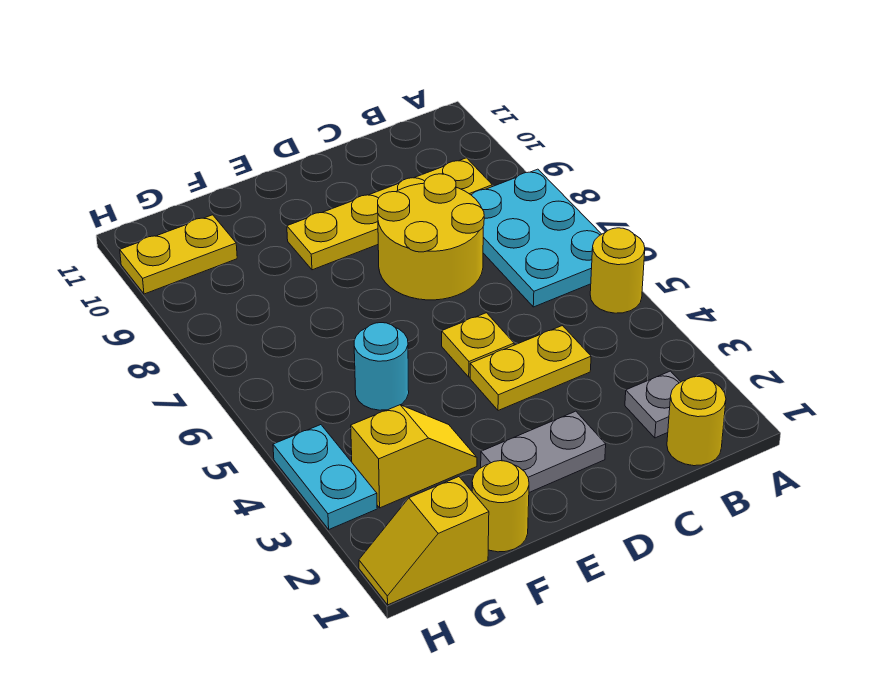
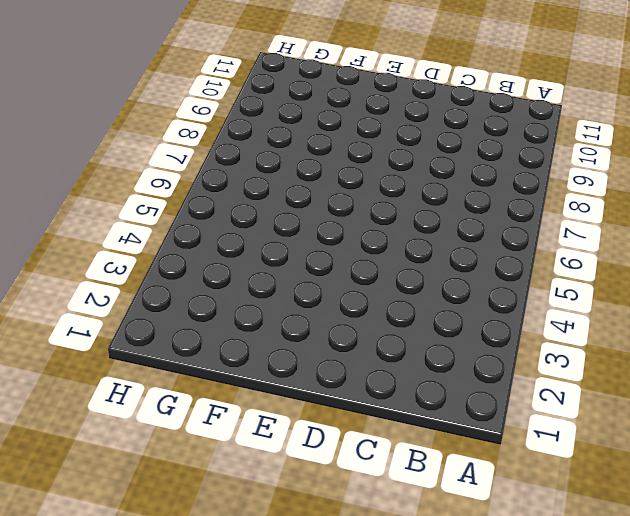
none -> yellow round brick A5 level 1
none -> cyan plate A6:B8 level 1
none -> yellow round brick B1 level 1

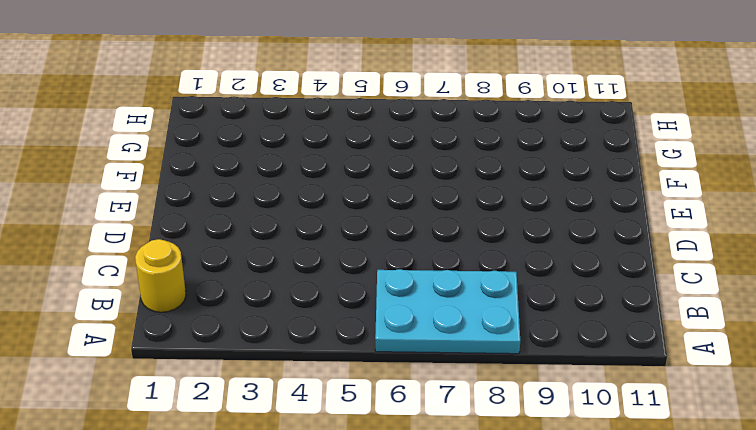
none -> yellow round brick A5 level 1
none -> grey plate B2 level 1
none -> yellow plate B9:E9 level 1

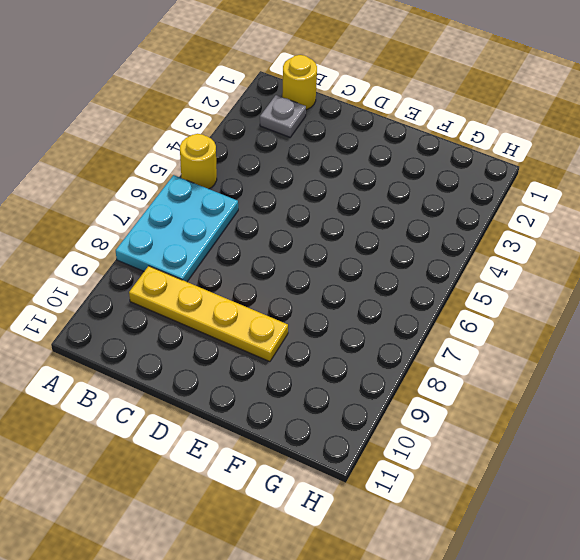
none -> yellow plate C4:D4 level 1
none -> yellow round brick C7:D8 level 1
none -> grey plate D2:E2 level 1

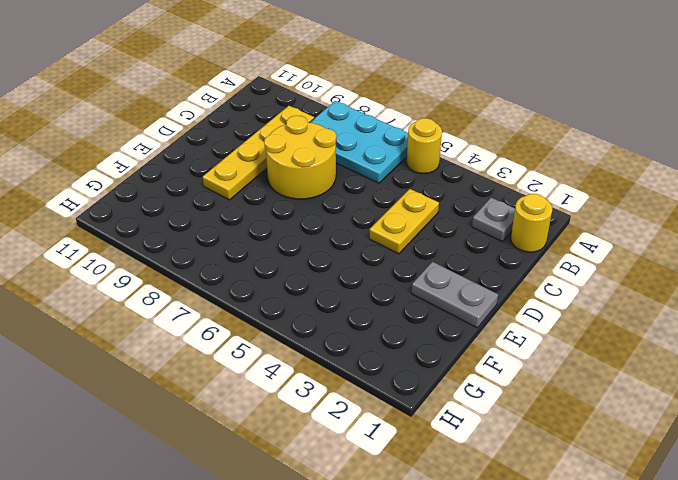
grey plate E1:E2 level 1 -> grey plate D2:E2 level 1
none -> yellow plate D5 level 1
none -> yellow round brick F1 level 1
none -> yellow slope F3:G3 level 1 top G

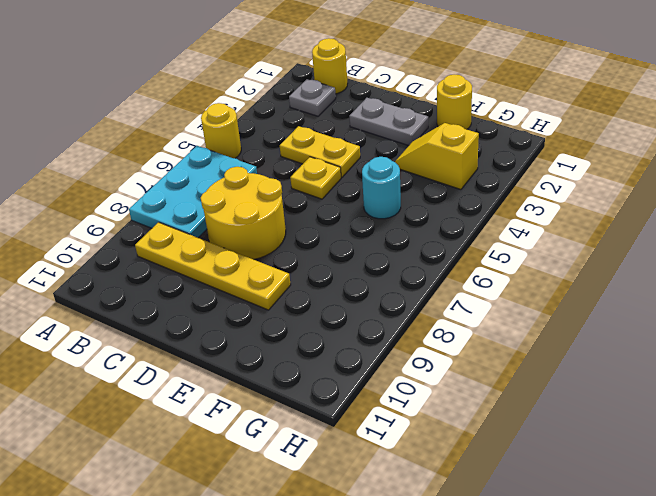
none -> yellow slope G1:H1 level 1 top G
none -> yellow plate G10:H10 level 1
none -> cyan plate H3:H4 level 1

